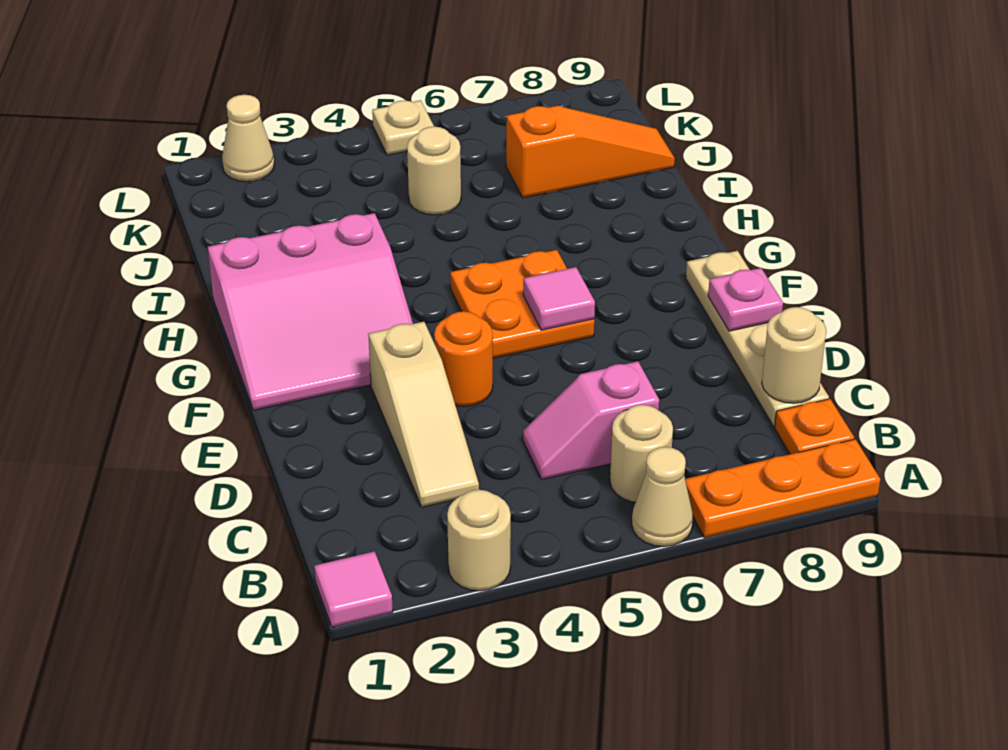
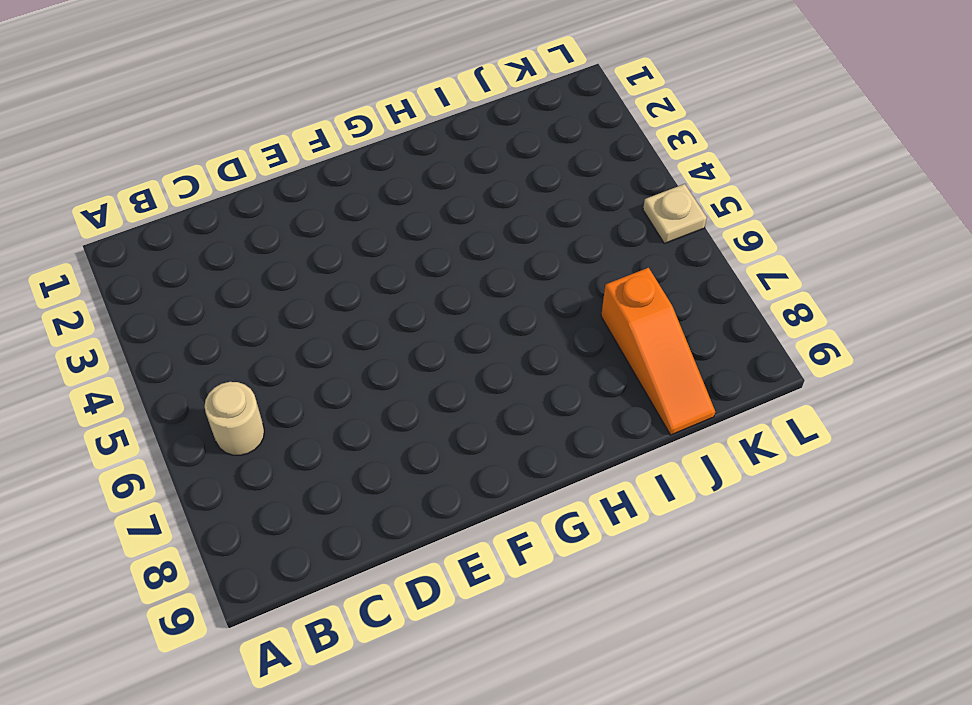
none -> pink tile A1 level 1
none -> tan round brick A3 level 1
none -> tan cone A6 level 1

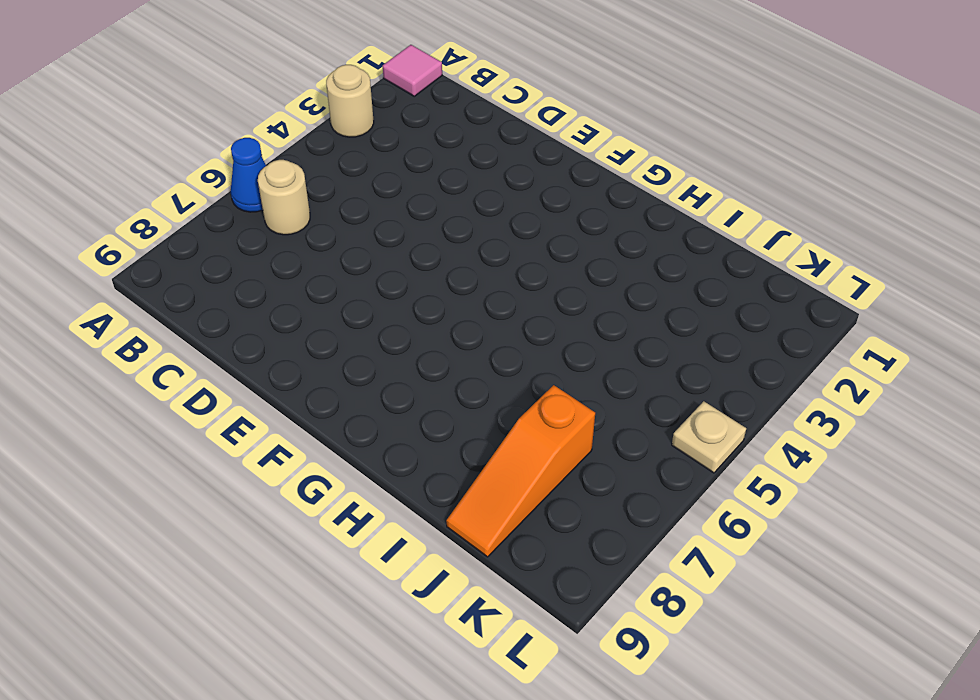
blue cone A6 level 1 -> tan cone A6 level 1
none -> orange plate A7:A9 level 1
none -> orange plate B9 level 1
none -> tan slope C3:E3 level 1 top E

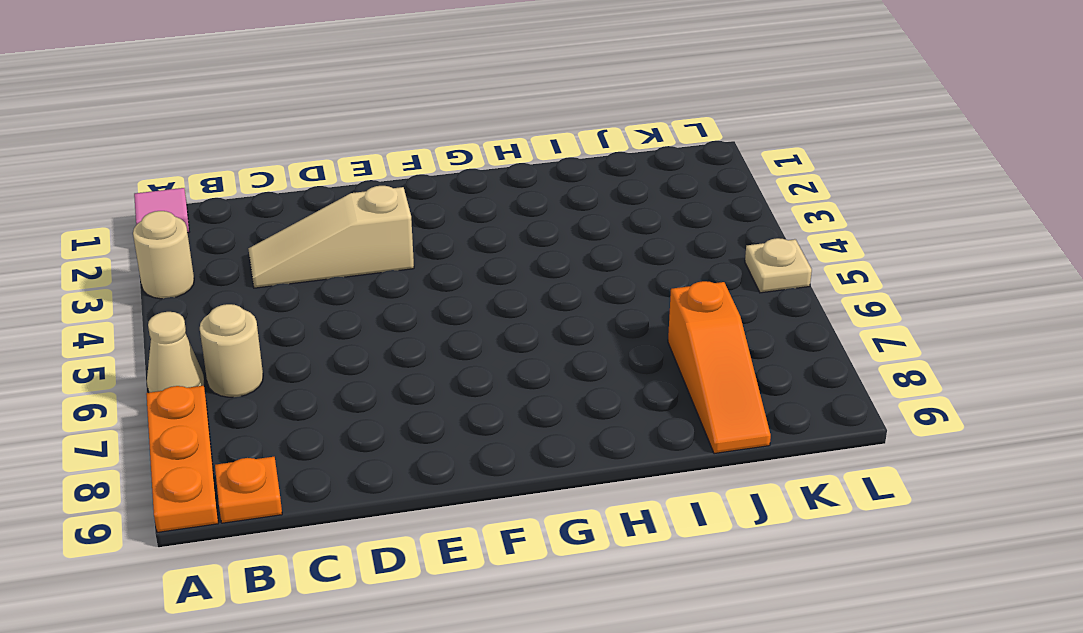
none -> pink slope C5:C6 level 1 top 6
none -> tan plate C9:F9 level 1
none -> orange round brick E4 level 1

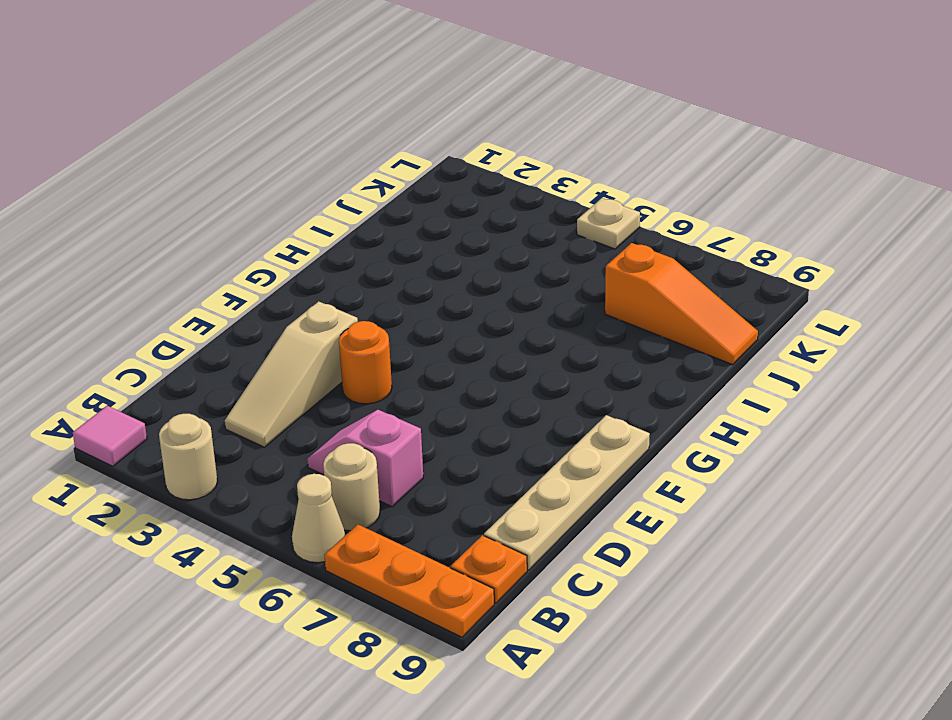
none -> pink slope F1:H3 level 1 top H
none -> orange plate F5:G6 level 1
none -> tan round brick J5 level 1

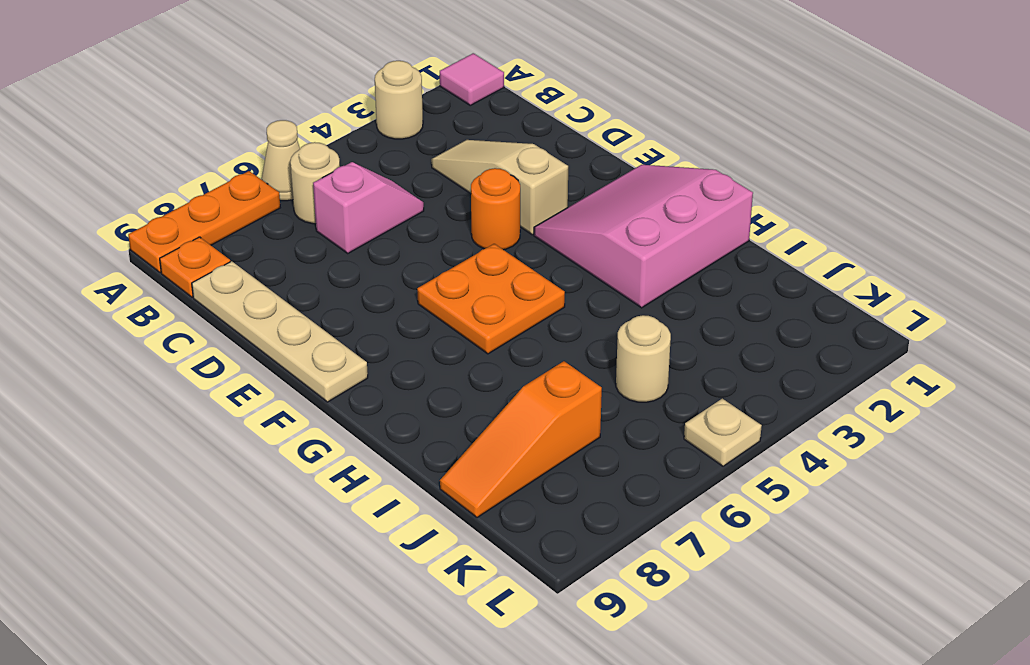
none -> tan cone L2 level 1
none -> tan round brick C9 level 2
none -> pink plate E9 level 2

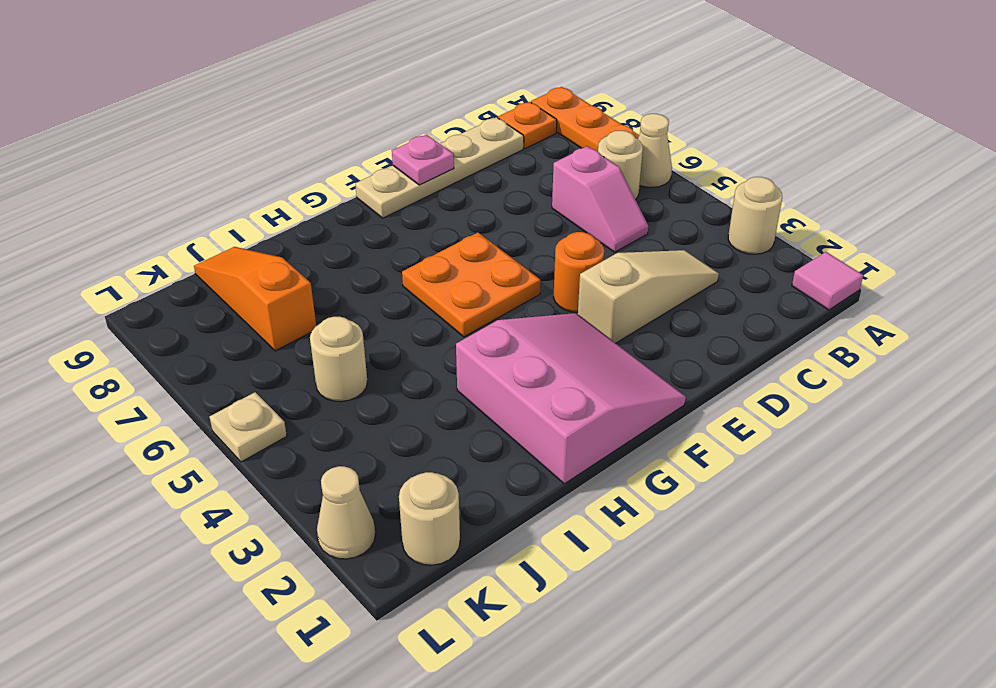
tan round brick K1 level 1 -> tan round brick C9 level 2
none -> pink tile F6 level 2

